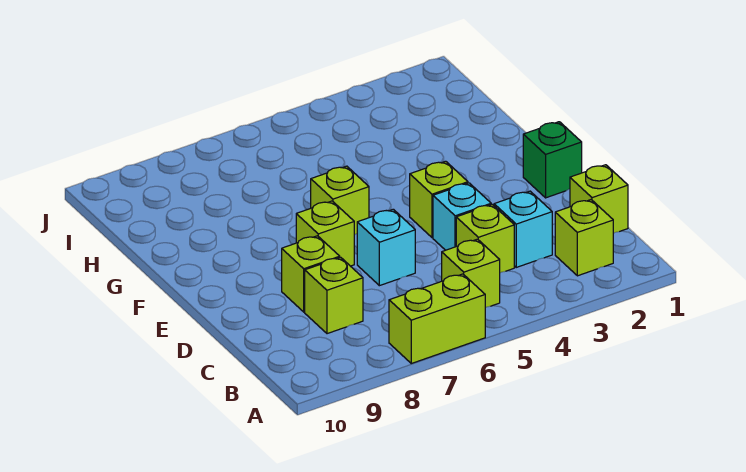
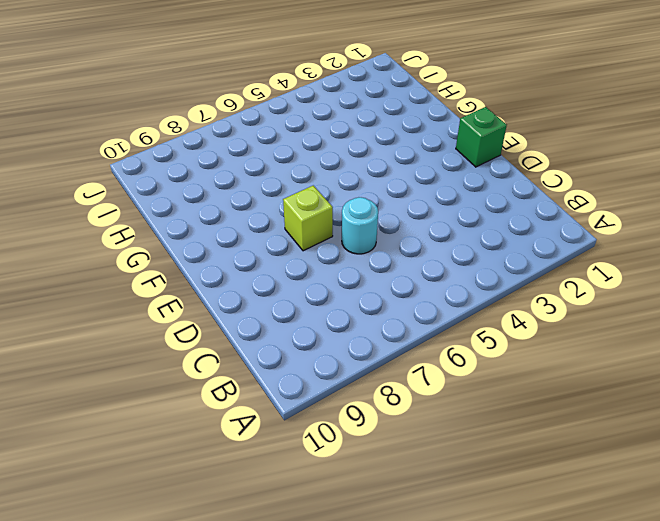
cyan round brick D6 level 1 -> cyan brick D6 level 1
none -> lime brick A6:A7 level 1
none -> lime brick B2 level 1
none -> lime brick B5 level 1

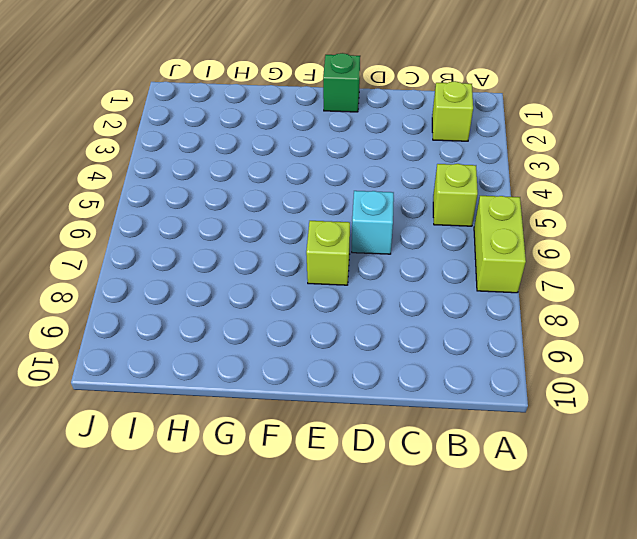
none -> lime brick C1 level 1
none -> cyan brick C3 level 1
none -> lime brick C4 level 1

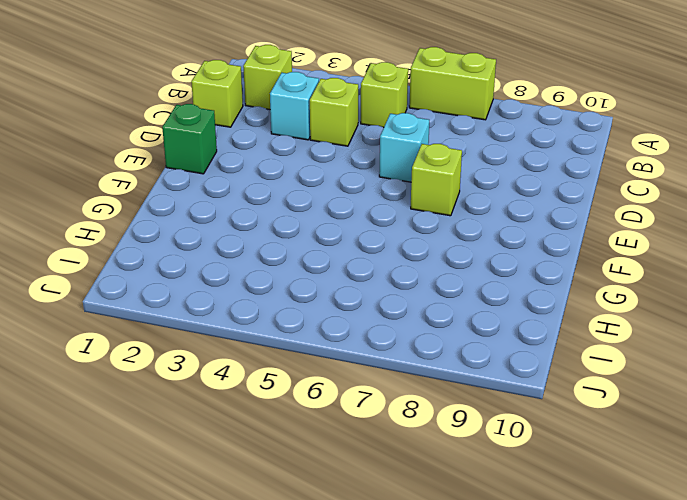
none -> lime brick C8 level 1
none -> cyan brick D4 level 1
none -> lime brick D8 level 1

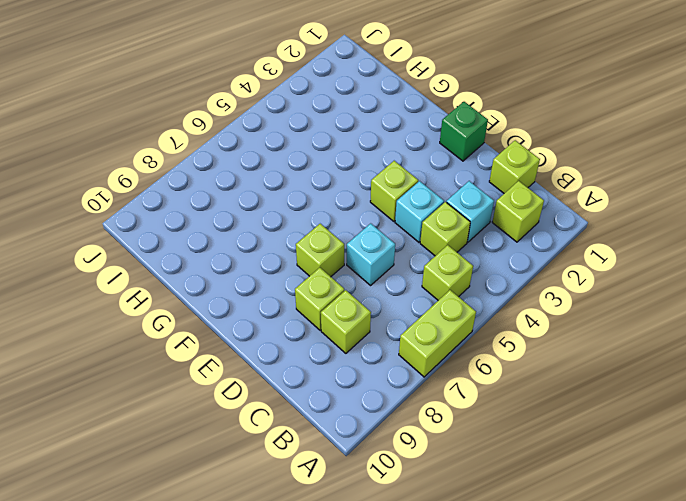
none -> lime brick F6 level 1

